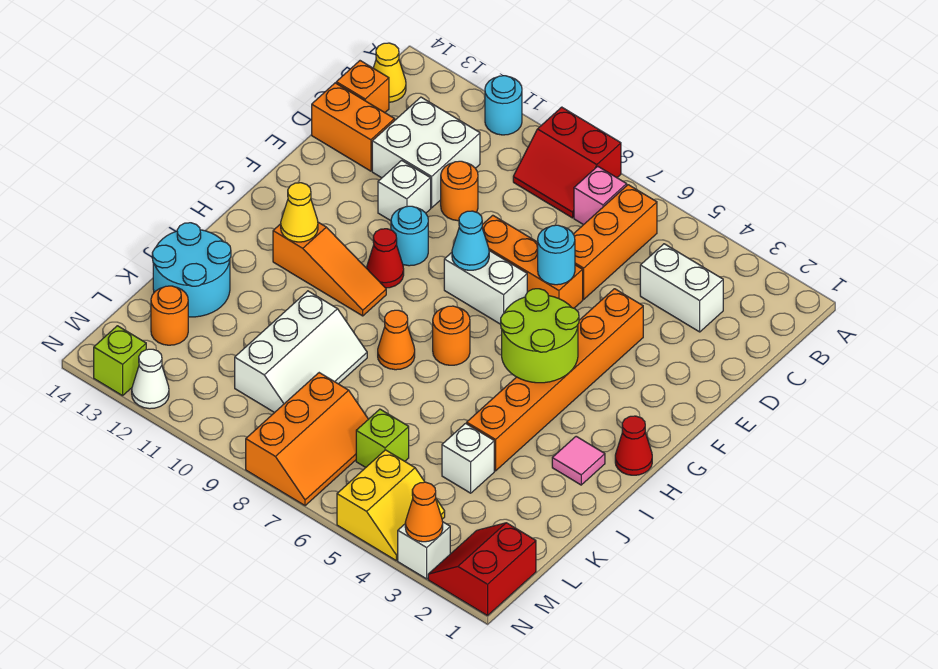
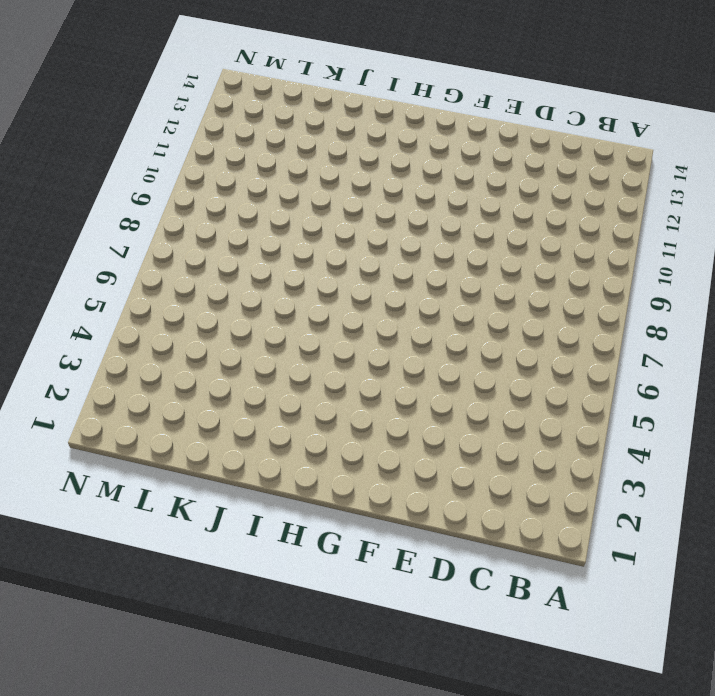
none -> red slope A8:B9 level 1 top A
none -> cyan round brick A11 level 1
none -> orange brick B6:D6 level 1
none -> pink brick B7 level 1

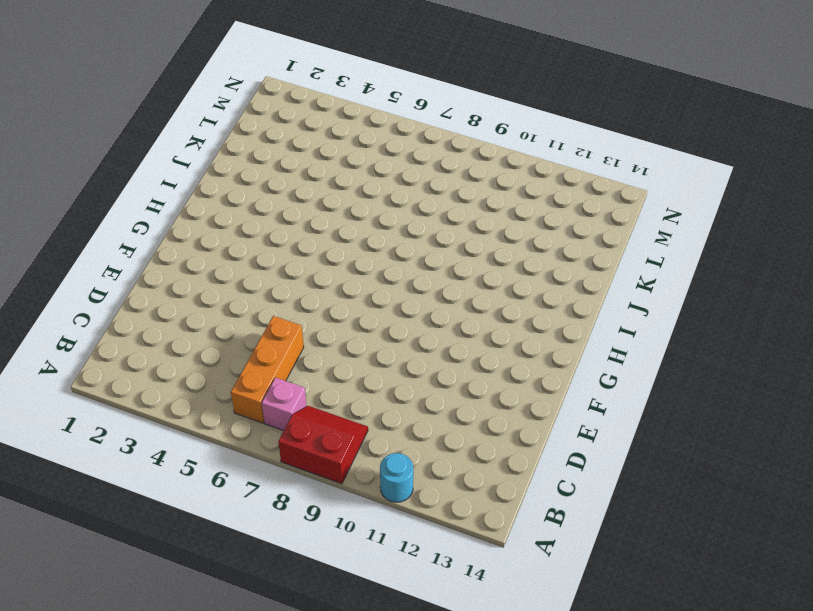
none -> yellow cone B14 level 1
none -> white brick C3:C4 level 1
none -> white brick C11:D12 level 1
none -> orange brick C14 level 1

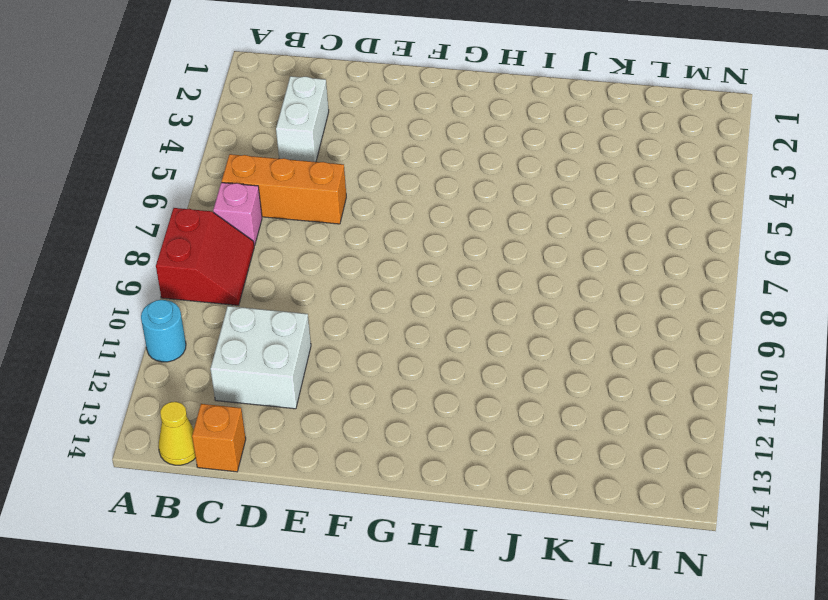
none -> orange round brick D10 level 1
none -> orange brick D13:D14 level 1
none -> orange brick E4:J4 level 1
none -> orange brick E6:E8 level 1

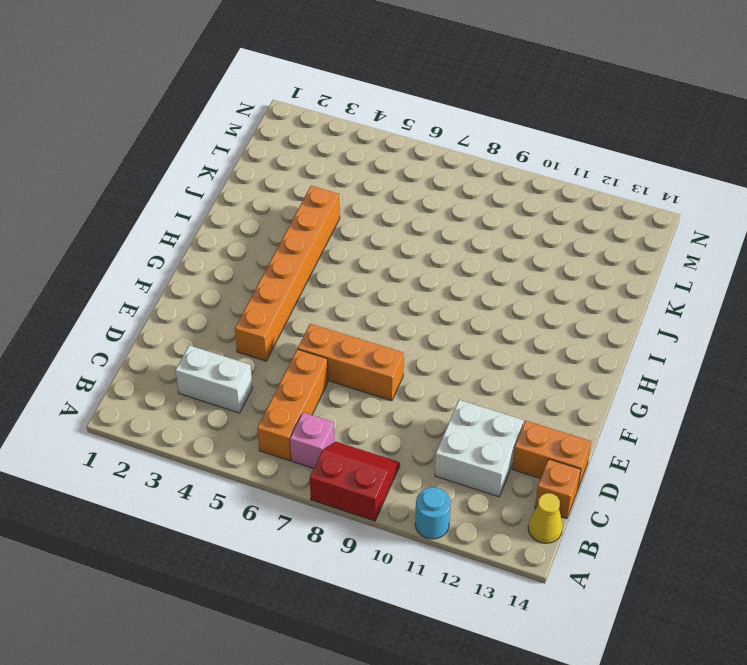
none -> orange round brick D10 level 1
none -> white brick E11 level 1
none -> white brick F7:F8 level 1
none -> cyan round brick F10 level 1

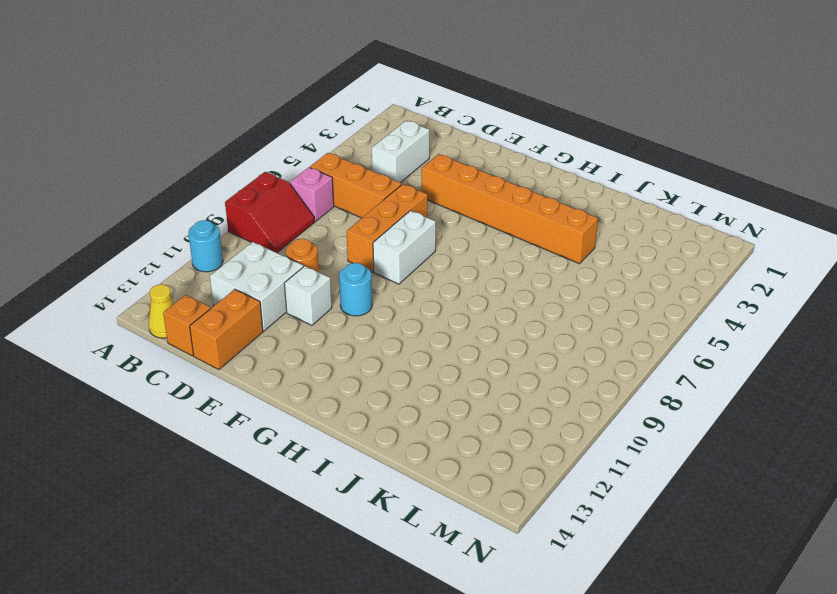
none -> red cone G10 level 1
none -> red cone H1 level 1
none -> orange round brick H7 level 1
none -> orange slope H10:H12 level 1 top 12

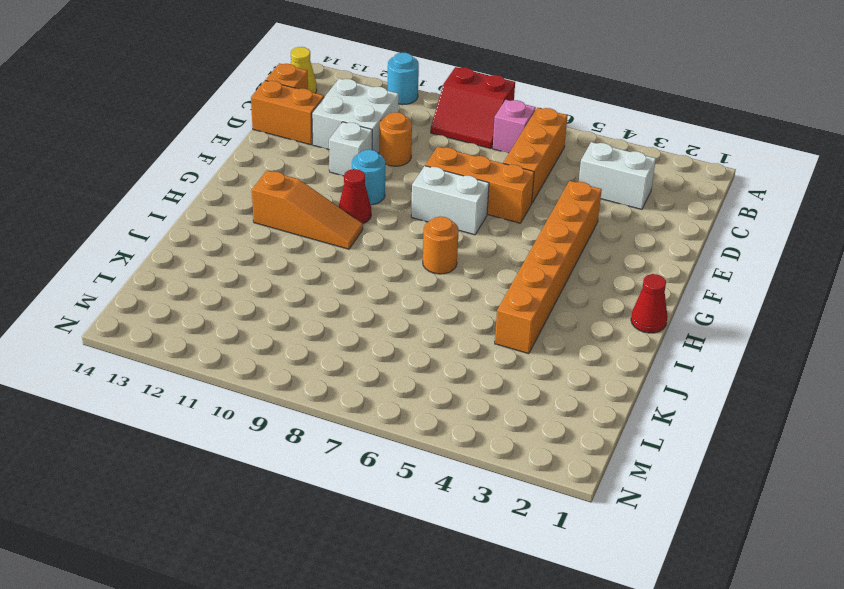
none -> pink tile I2 level 1
none -> orange cone I8 level 1
none -> white slope J9:L10 level 1 top 10
none -> cyan round brick J13:K14 level 1

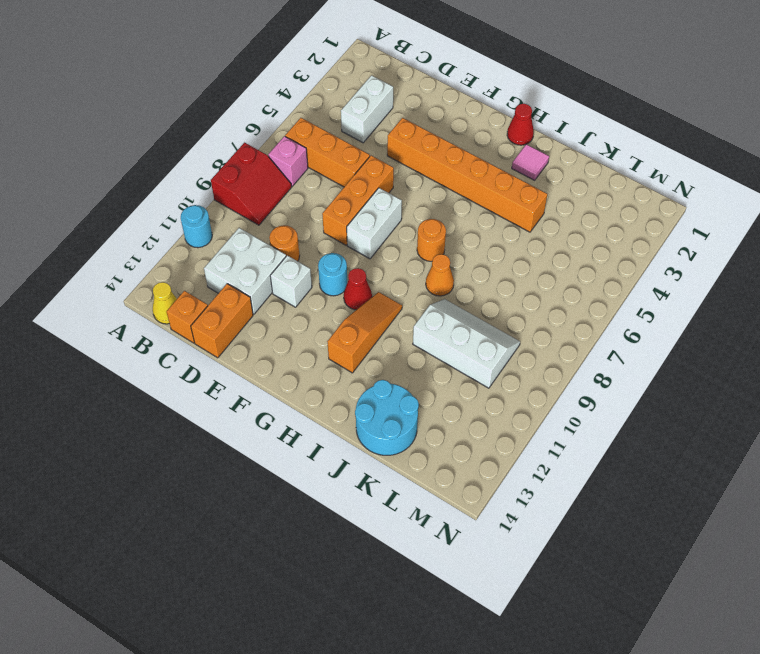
none -> white brick K4 level 1
none -> lime brick L6 level 1
none -> orange slope L7:N8 level 1 top 8
none -> orange round brick L13 level 1

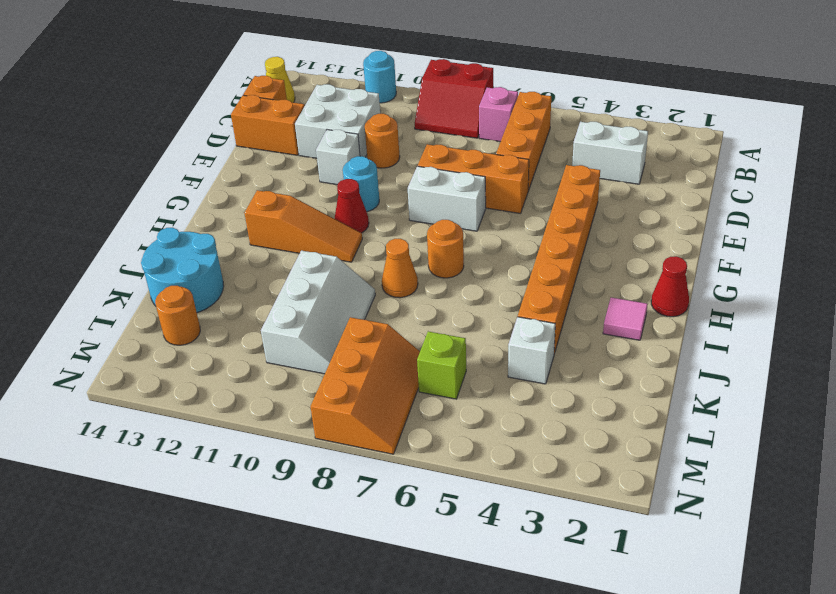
none -> red slope M1:N2 level 1 top 1
none -> yellow slope M4:N5 level 1 top 5
none -> white brick N3 level 1
none -> white cone N12 level 1

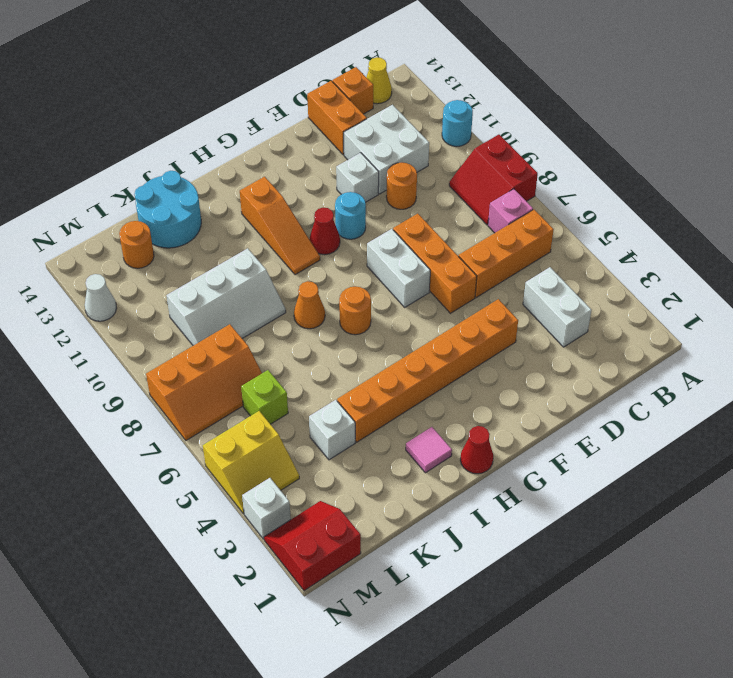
none -> lime brick N13 level 1
none -> cyan round brick E6 level 2
none -> cyan cone F8 level 2
none -> lime round brick G4:H5 level 2

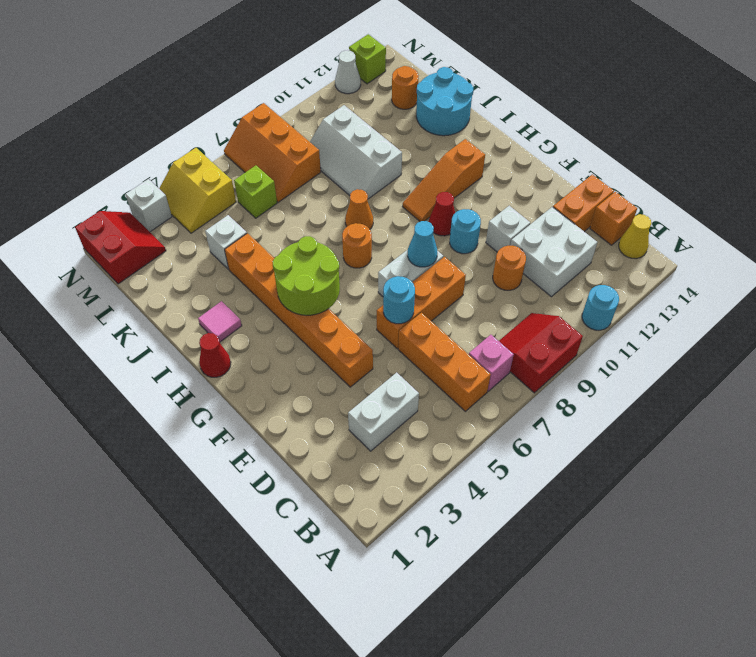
none -> yellow cone H12 level 2
none -> orange cone N3 level 2

